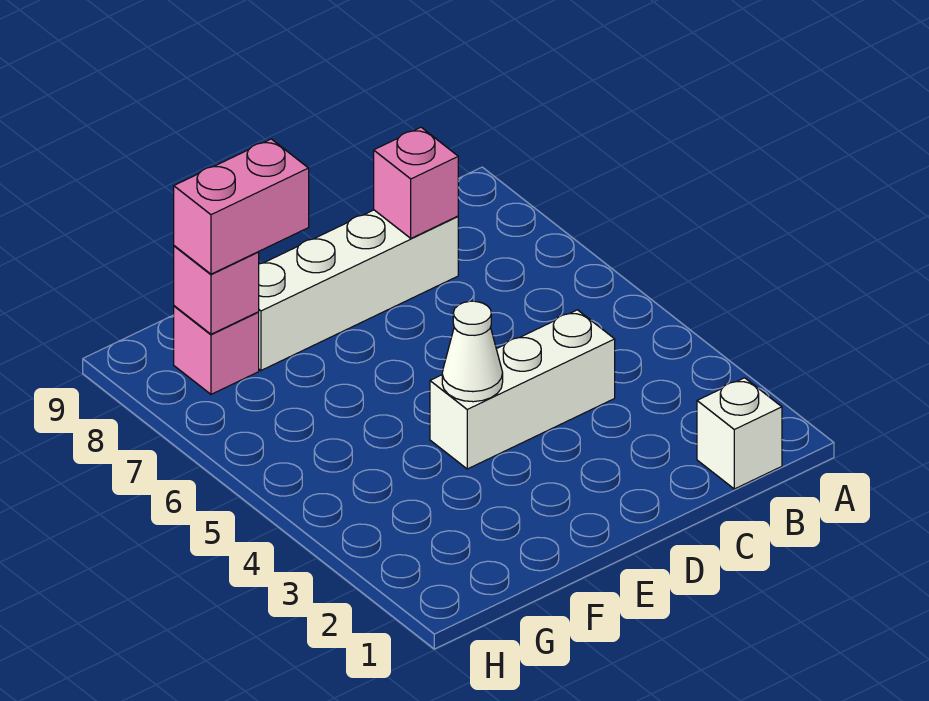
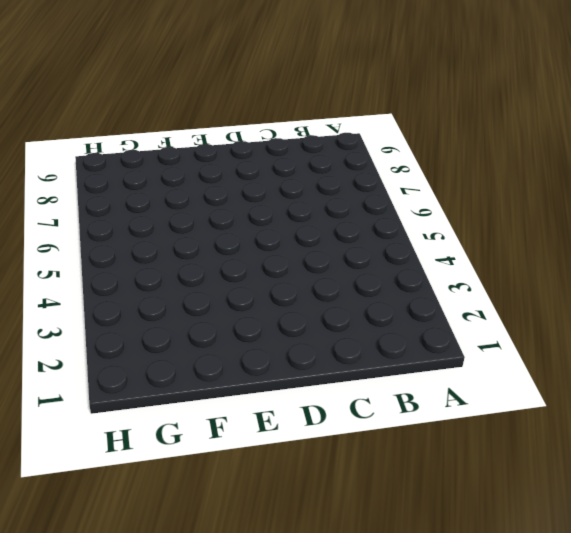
none -> white brick B1 level 1
none -> white brick C4:E4 level 1

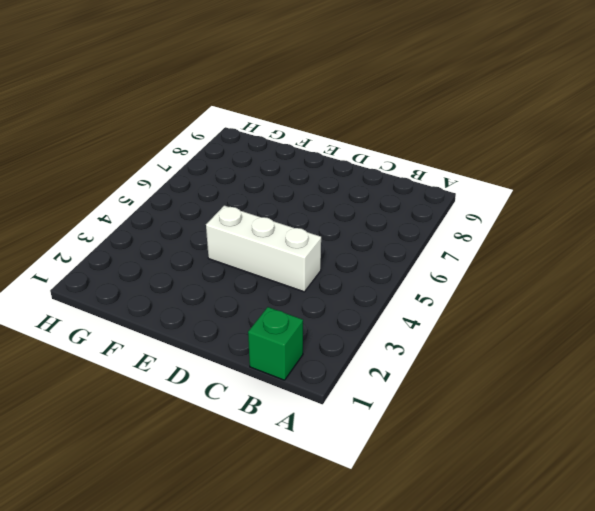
green brick B1 level 1 -> white brick B1 level 1
none -> white brick C8:F8 level 1
none -> pink brick G8 level 1

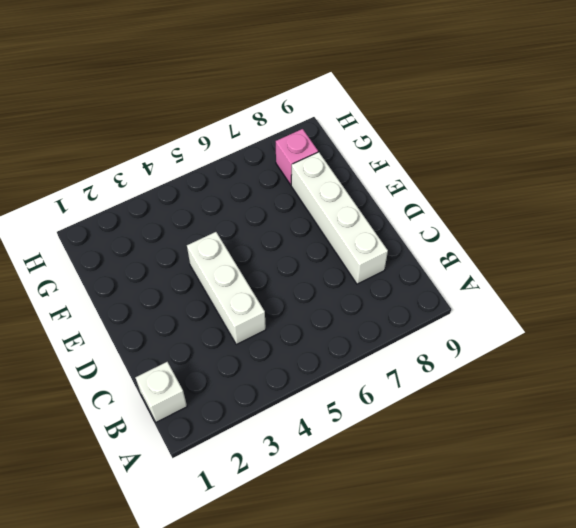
none -> pink brick C8 level 2
none -> white cone E4 level 2

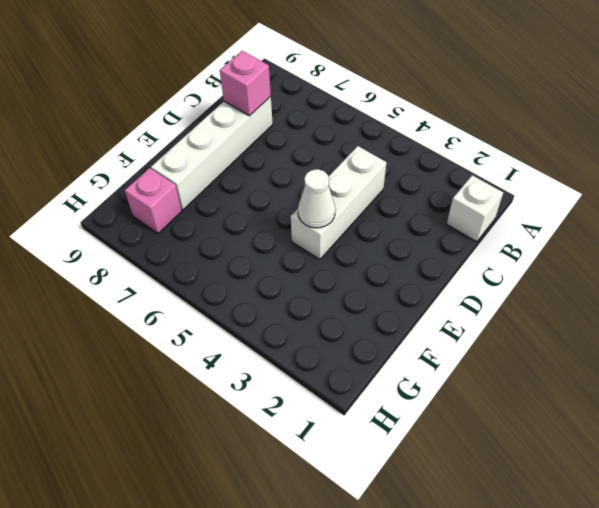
none -> pink brick G8 level 2
none -> pink brick F8:G8 level 3

